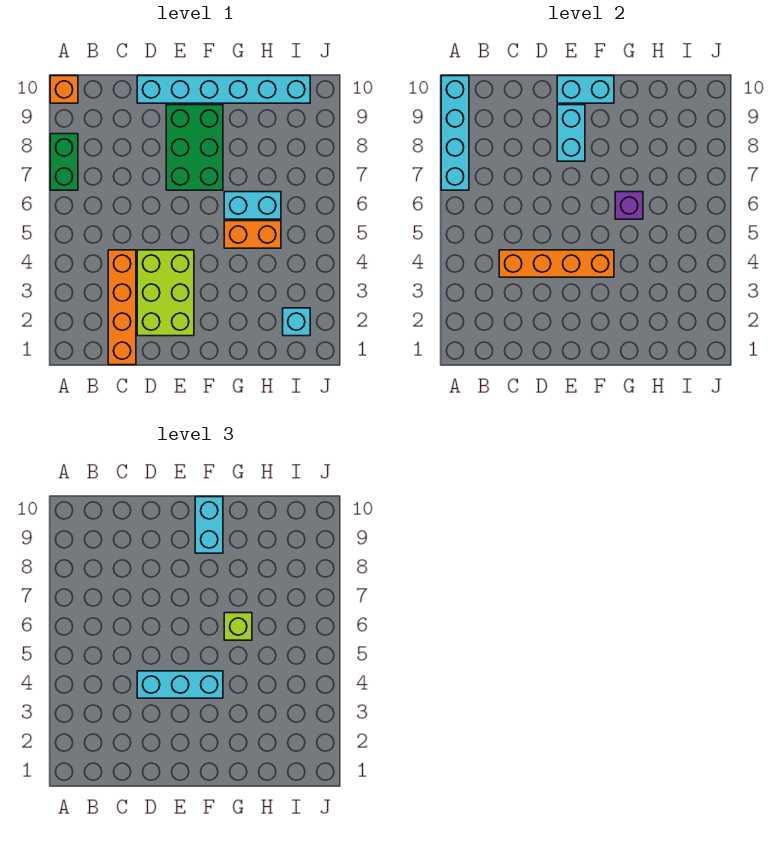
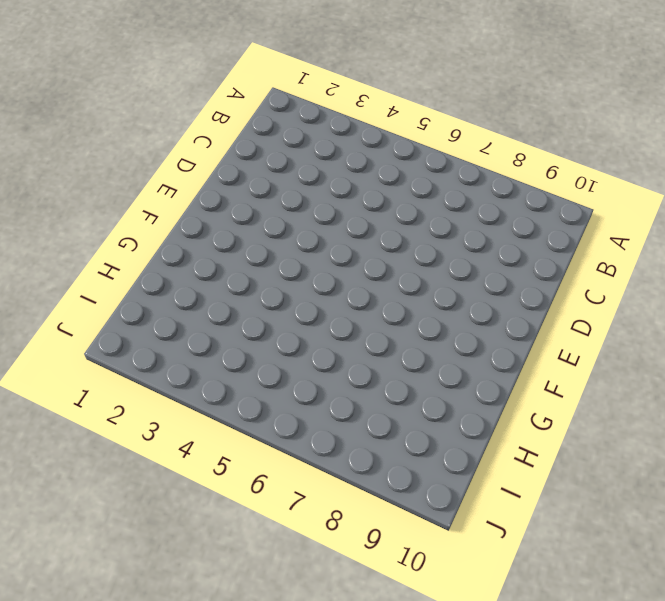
none -> green brick A7:A8 level 1
none -> orange brick A10 level 1
none -> orange brick C1:C4 level 1

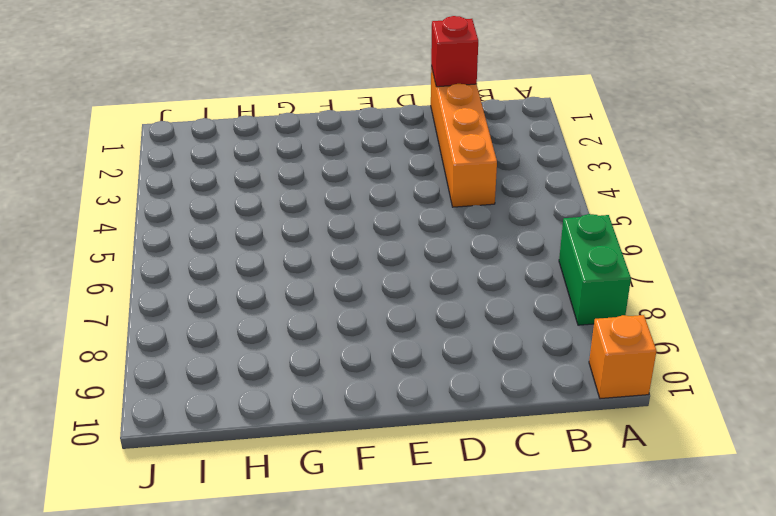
red brick C1 level 2 -> none
none -> lime brick D2:E4 level 1
none -> cyan brick D10:I10 level 1
none -> green brick E7:F9 level 1

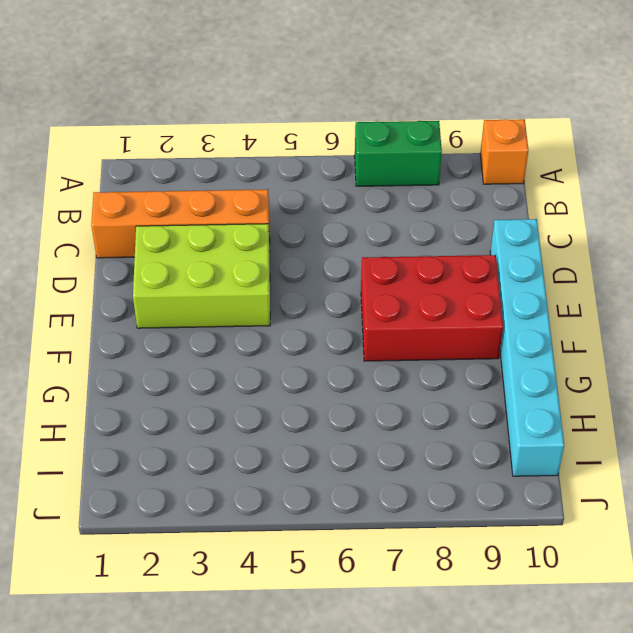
red brick E7:F9 level 1 -> green brick E7:F9 level 1
none -> orange brick G5:H5 level 1
none -> cyan brick G6:H6 level 1
none -> cyan brick I2 level 1

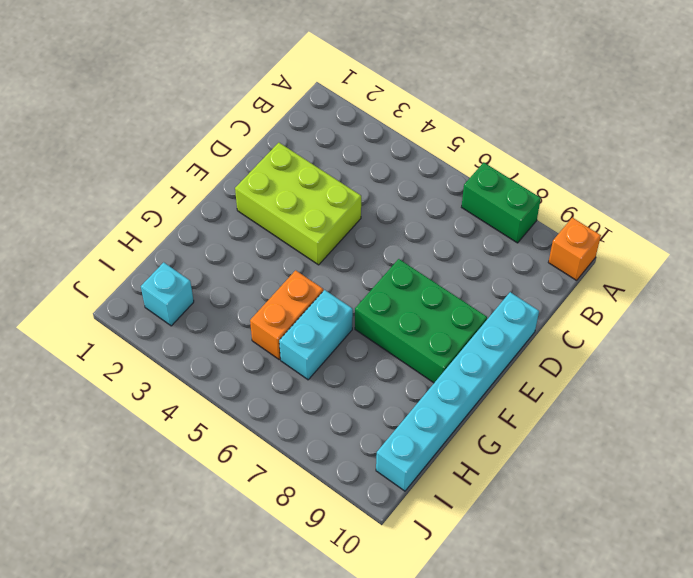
none -> orange brick C1:C4 level 1
none -> cyan brick A7:A10 level 2
none -> orange brick C4:F4 level 2

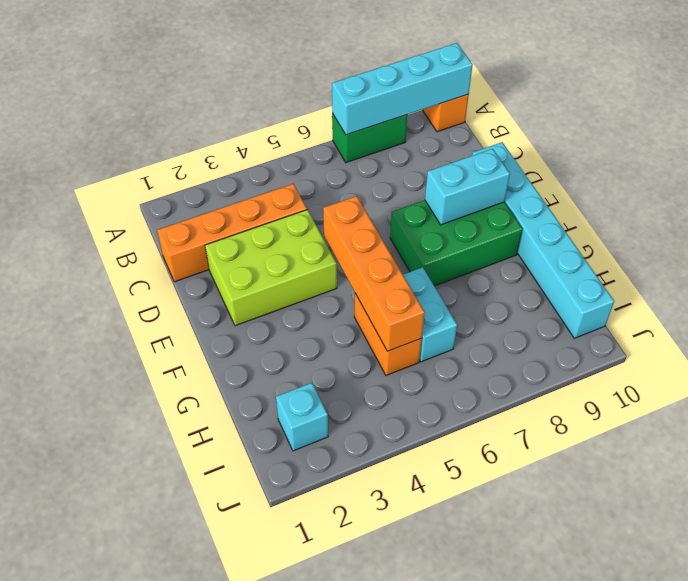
orange brick E5:H5 level 2 -> orange brick C4:F4 level 2
none -> cyan brick E10:F10 level 2
none -> purple brick G6 level 2
none -> cyan brick D4:F4 level 3

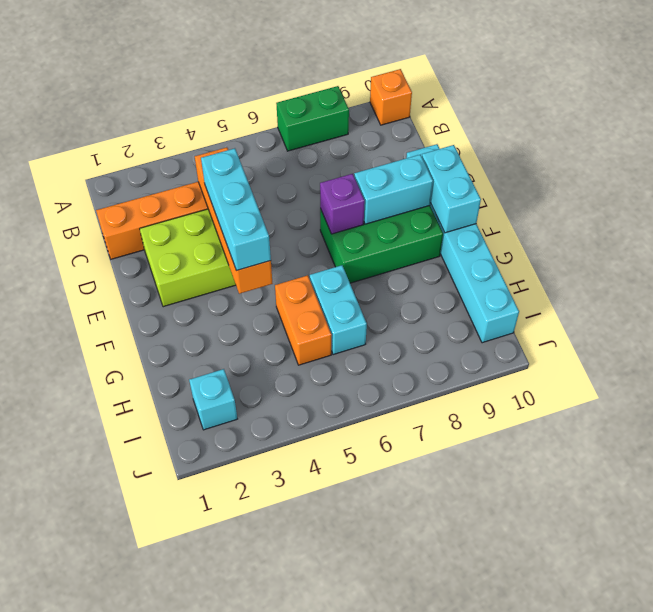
purple brick E7 level 2 -> purple brick G6 level 2
none -> cyan brick A7:A10 level 2
none -> cyan brick F9:F10 level 3
none -> lime brick G6 level 3

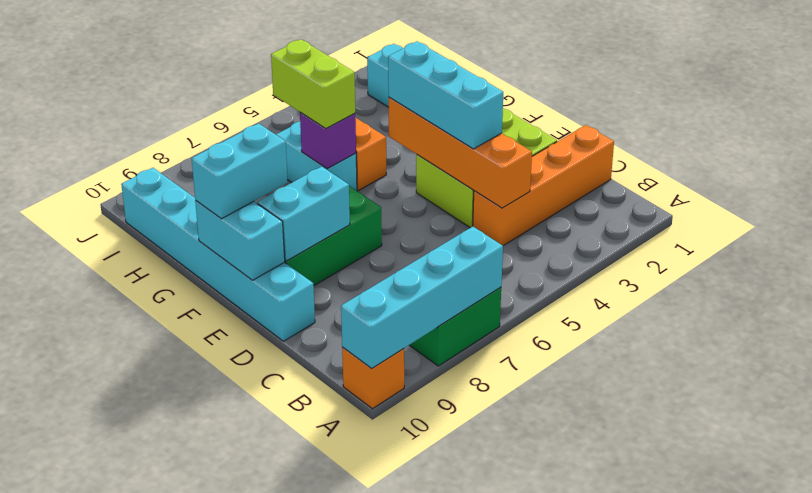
lime brick G6:H6 level 3 -> lime brick G6 level 3

